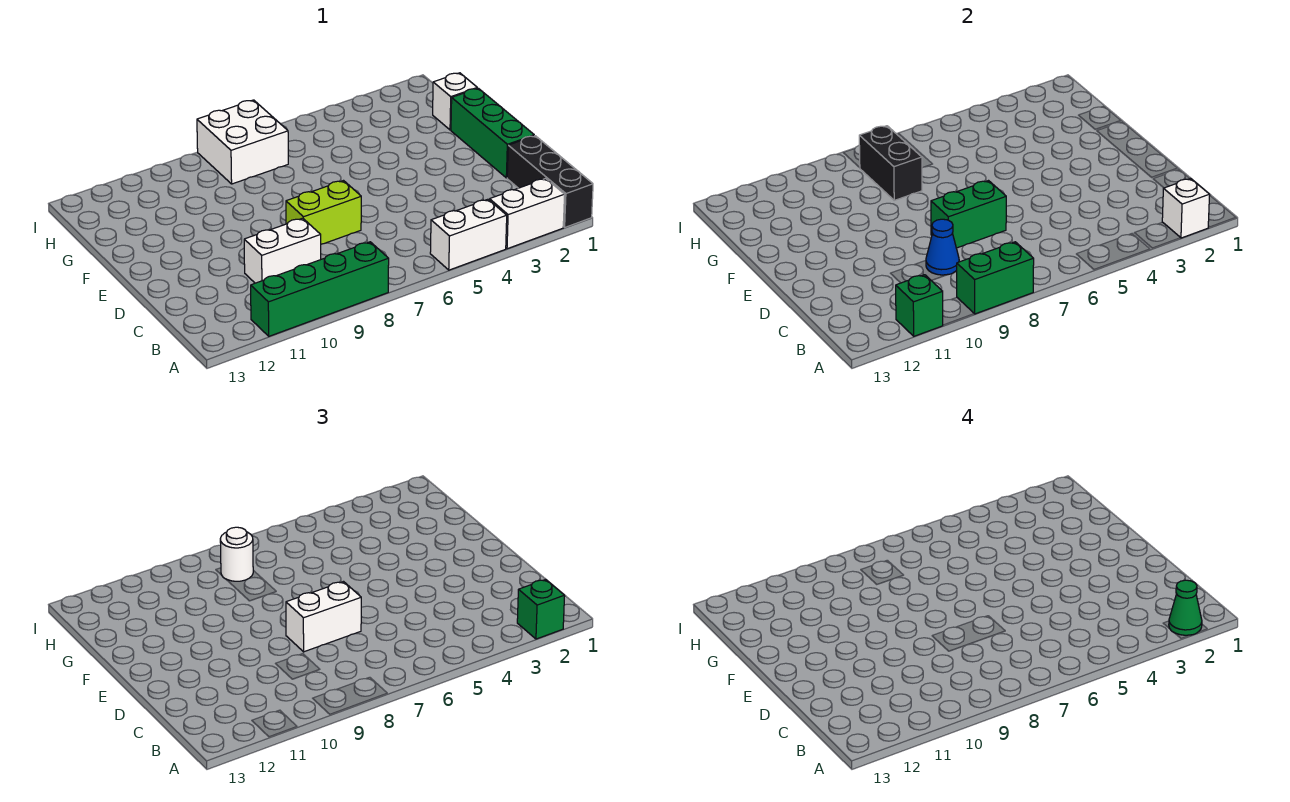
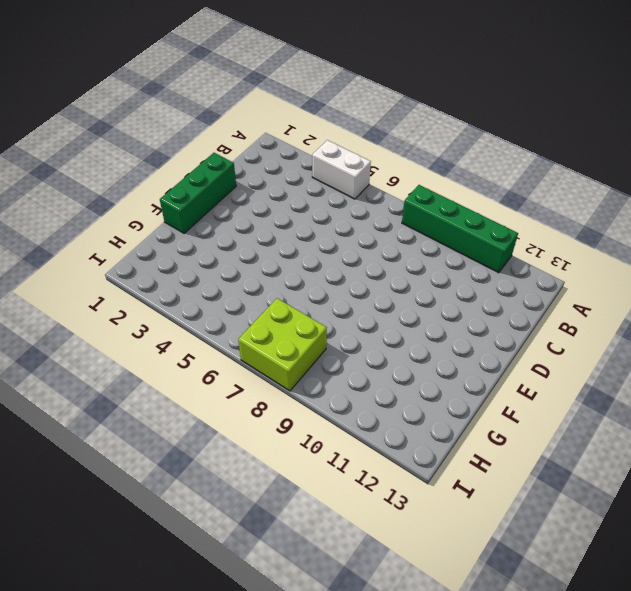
lime brick H7:I8 level 1 -> white brick H7:I8 level 1
none -> black brick A1:C1 level 1
none -> white brick A2:A3 level 1
none -> white brick C9:C10 level 1

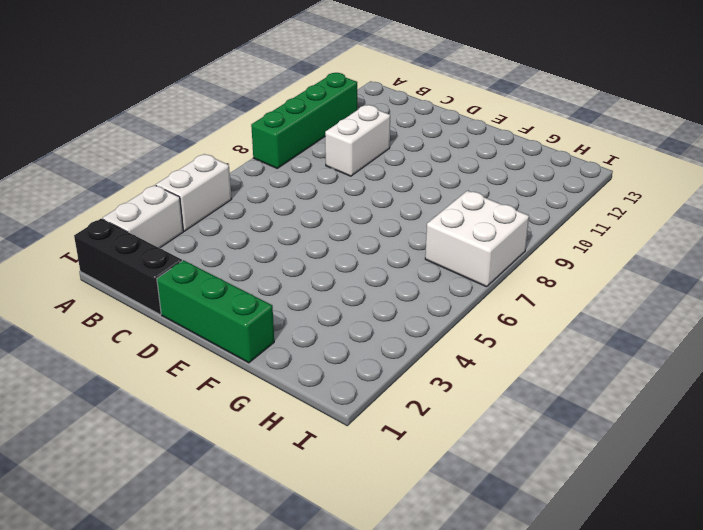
none -> lime brick D7:D8 level 1
none -> white brick G1 level 1
none -> white brick A2 level 2

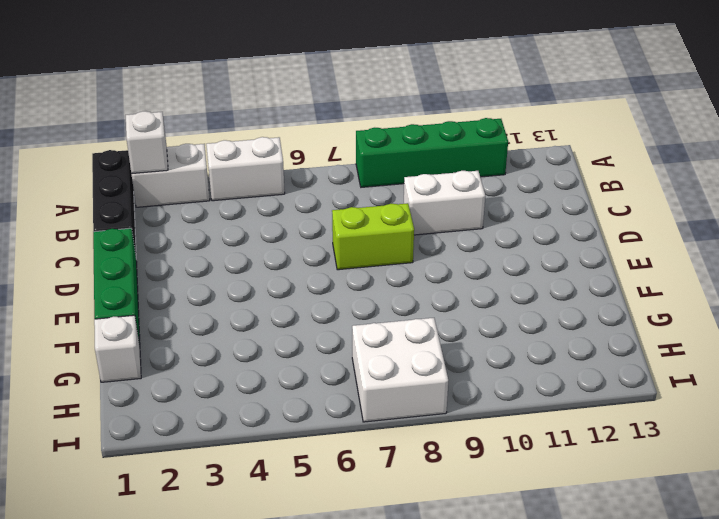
none -> green brick A8:A9 level 2
none -> green brick A11 level 2
none -> blue cone C9 level 2

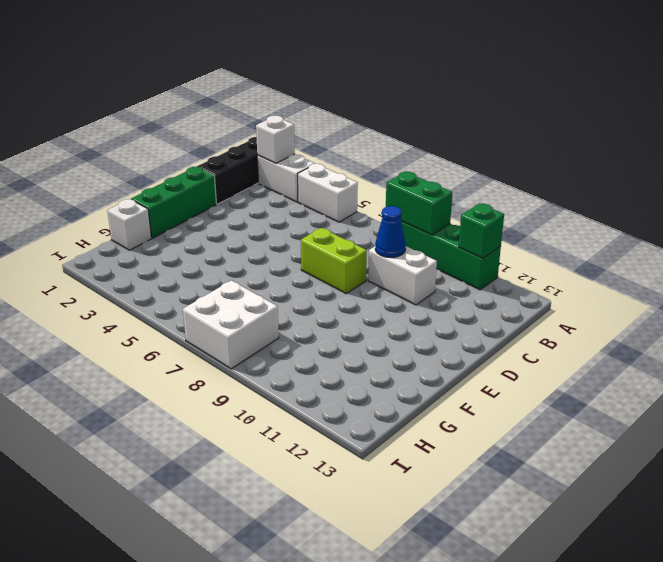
none -> green brick D7:D8 level 2
none -> black brick G8:H8 level 2
none -> green brick A2 level 3

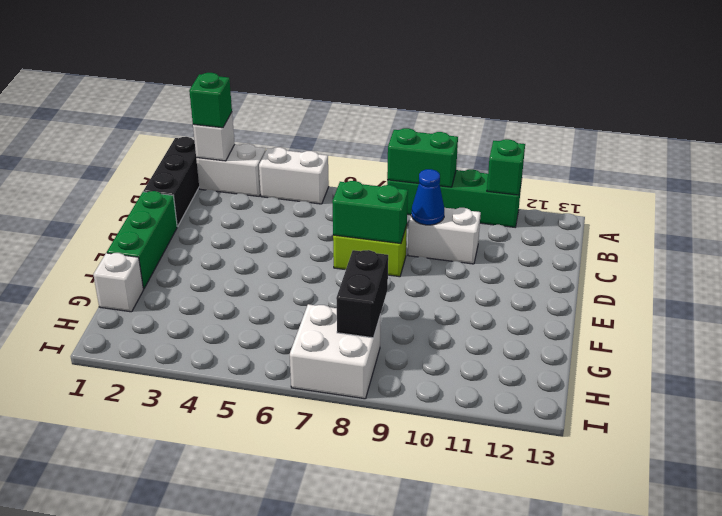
none -> white brick D7:D8 level 3
none -> white round brick H8 level 3
none -> green cone A2 level 4

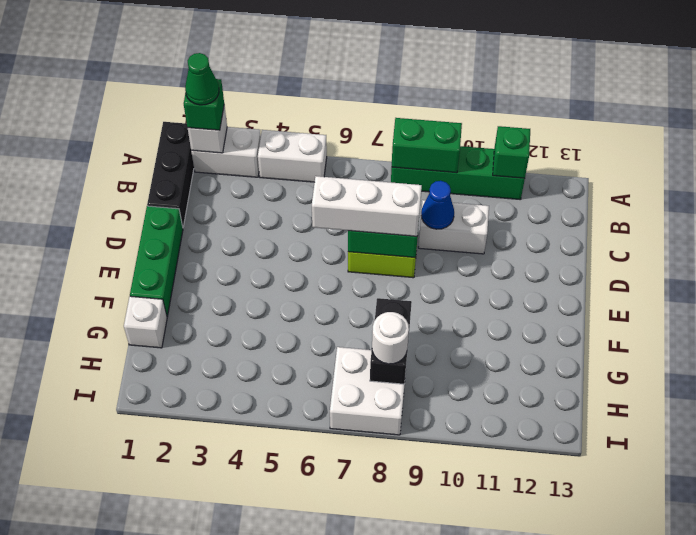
white brick D6:D8 level 3 -> white brick D7:D8 level 3

